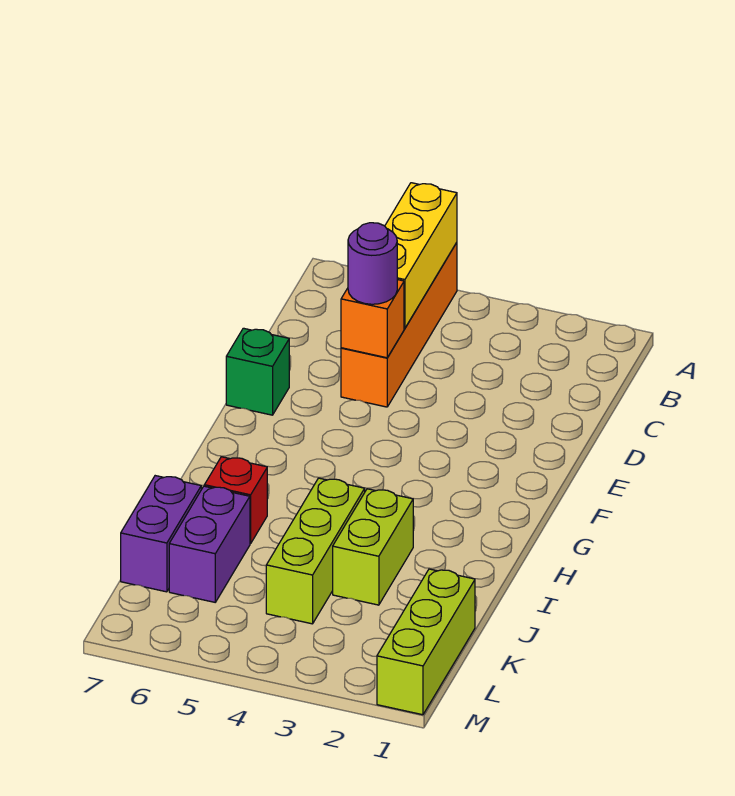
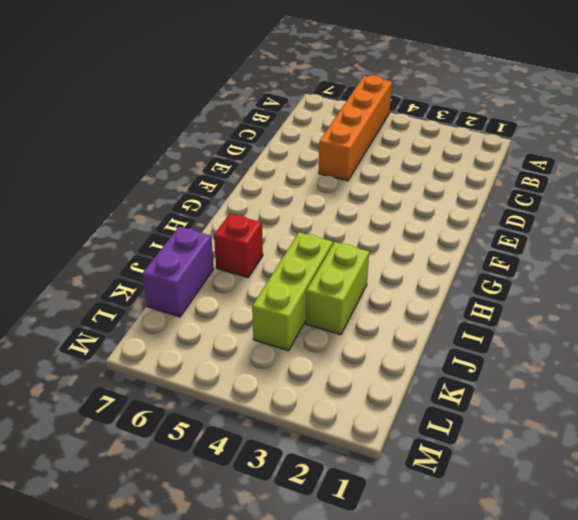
none -> green brick E7 level 1
none -> purple brick J6:K6 level 1

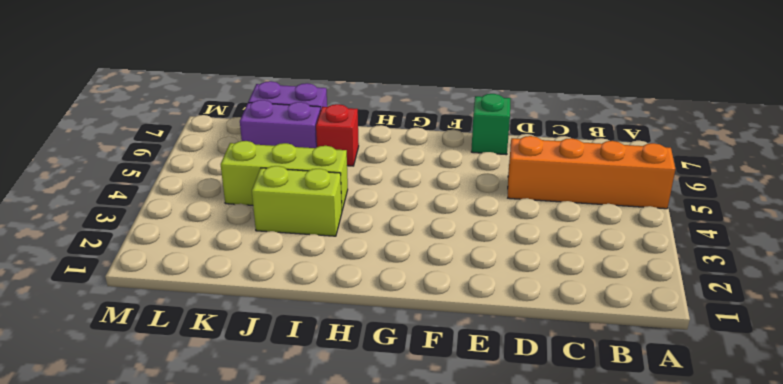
none -> lime brick K1:M1 level 1
none -> yellow brick A5:C5 level 2

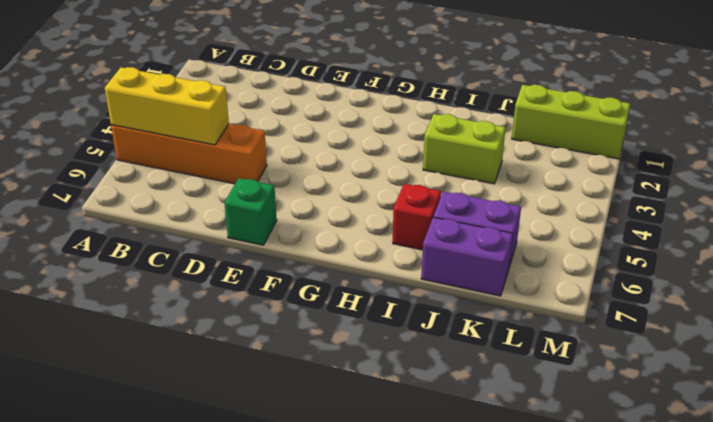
none -> lime brick I4:K4 level 1
none -> orange brick D5 level 2

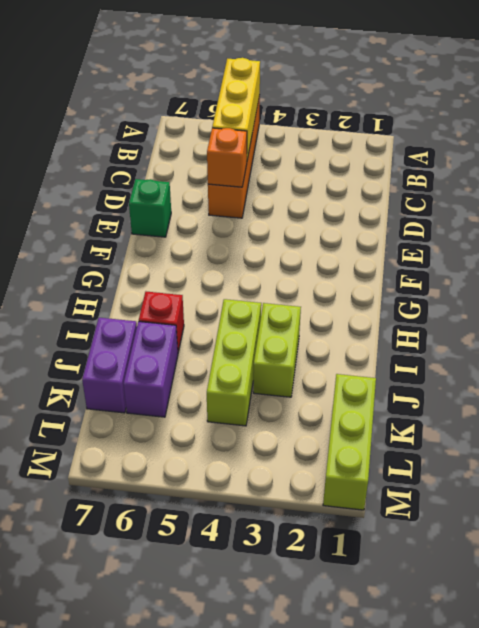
none -> purple round brick D5 level 3

